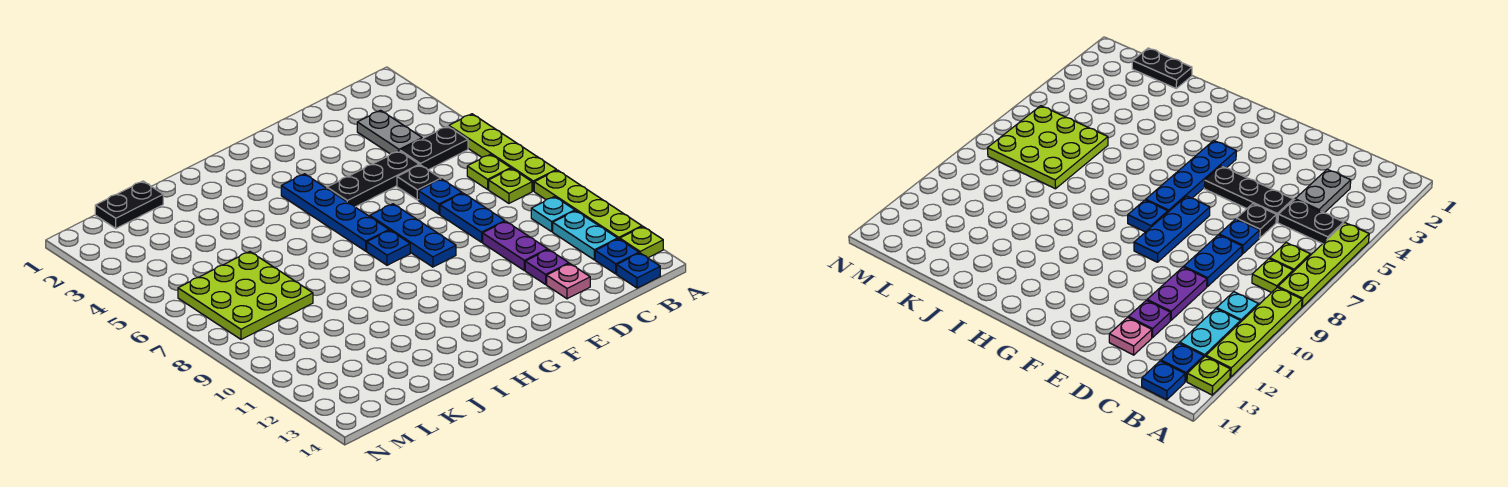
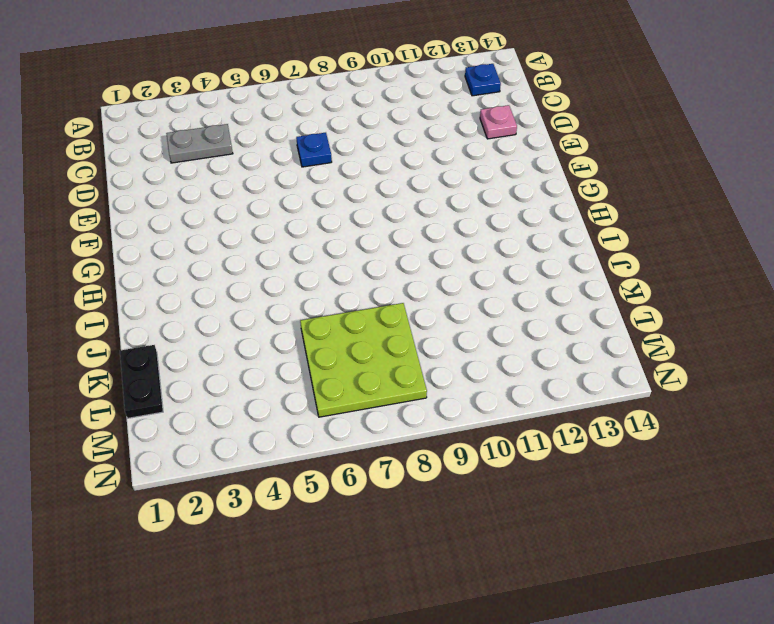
none -> lime plate A5:A8 level 1
none -> lime plate A9:A12 level 1
none -> lime plate A13 level 1

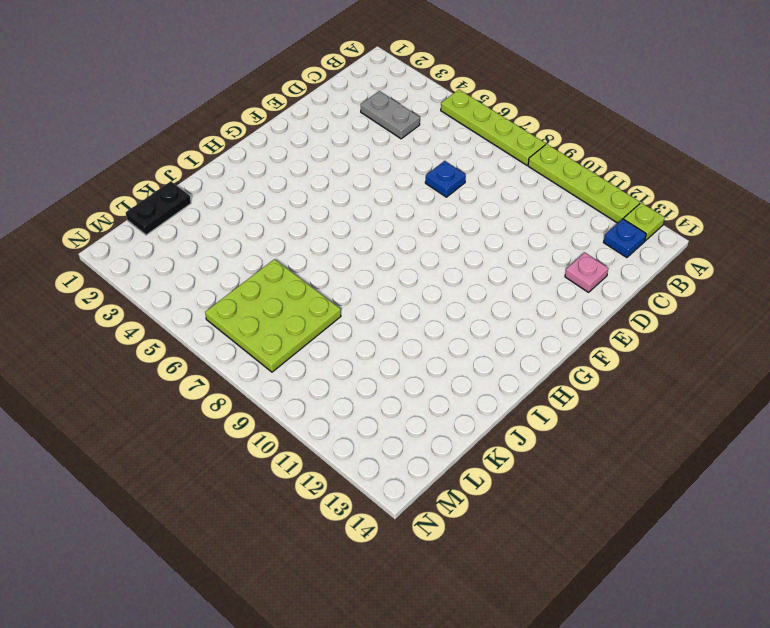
none -> black plate B5:C5 level 1
none -> lime plate B7 level 1
none -> lime plate B8 level 1

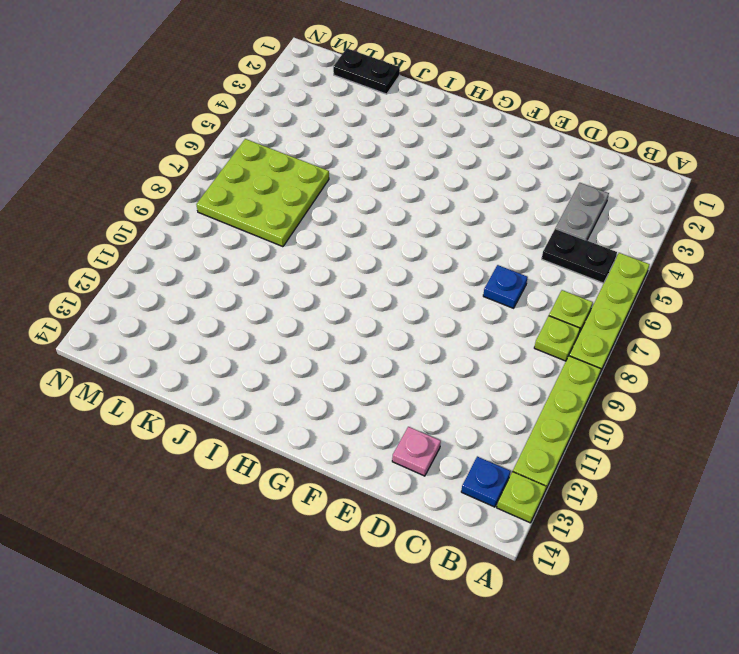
none -> cyan plate B10 level 1
none -> cyan plate B11:B12 level 1
none -> blue plate B14 level 1

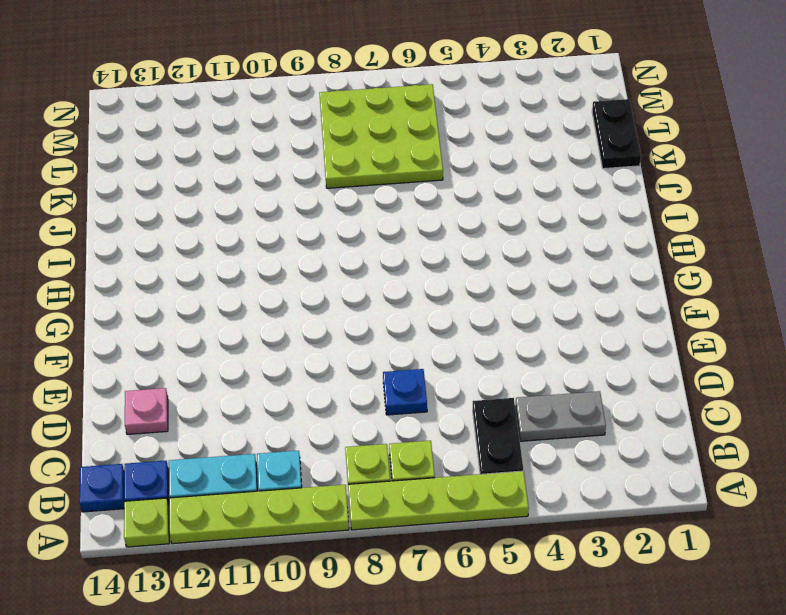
none -> black plate D5:F5 level 1
none -> black plate D6 level 1
none -> blue plate D8:D9 level 1

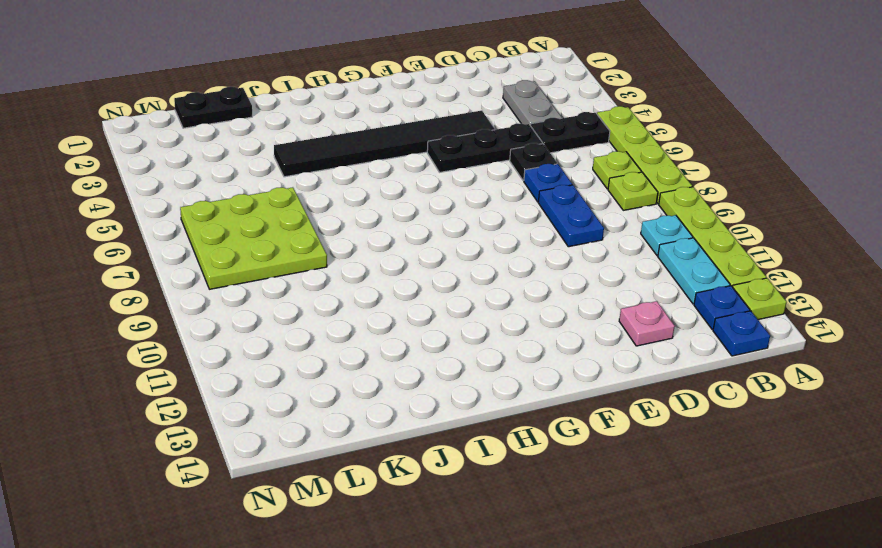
black tile E4:J4 level 1 -> blue plate G4:G7 level 1
none -> purple plate D10:D11 level 1
none -> purple plate D12 level 1
none -> blue plate F7:F9 level 1

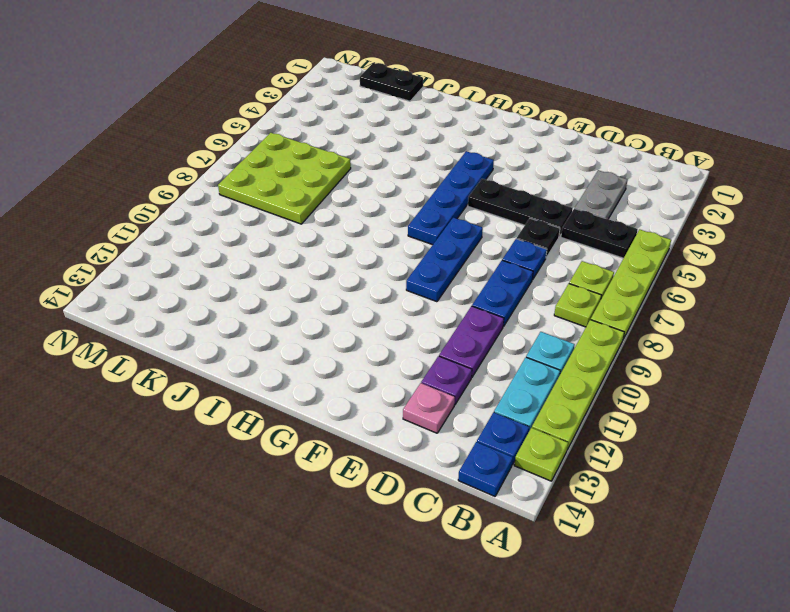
none -> blue plate G8 level 1

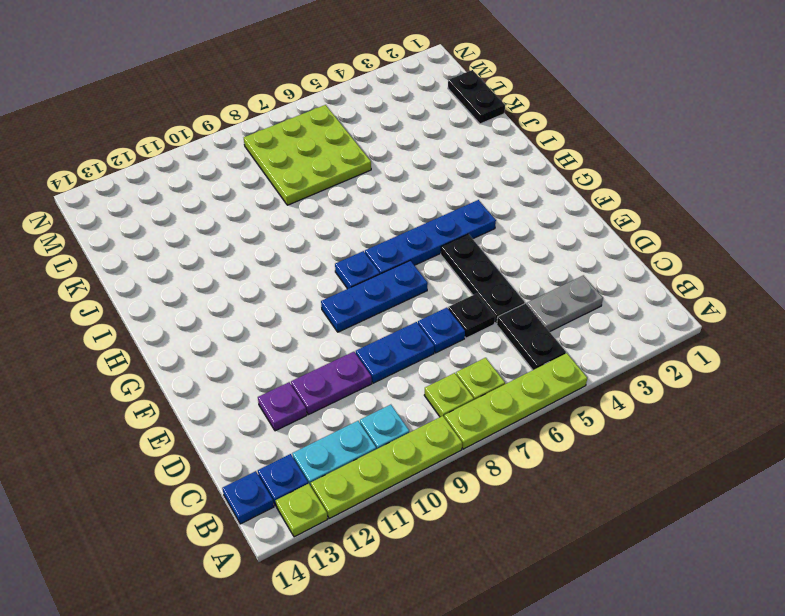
none -> pink plate D13 level 1

